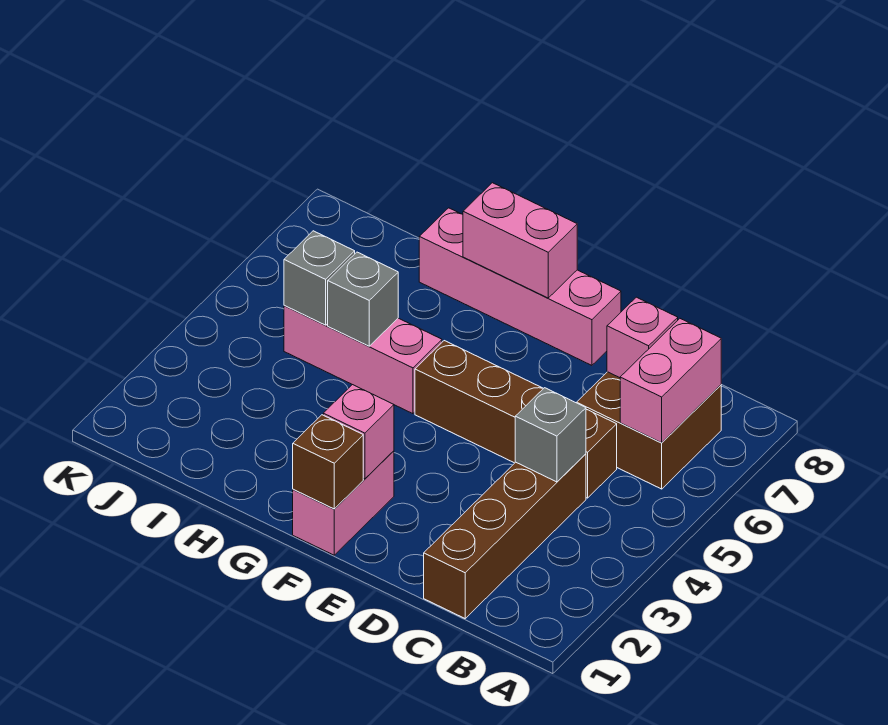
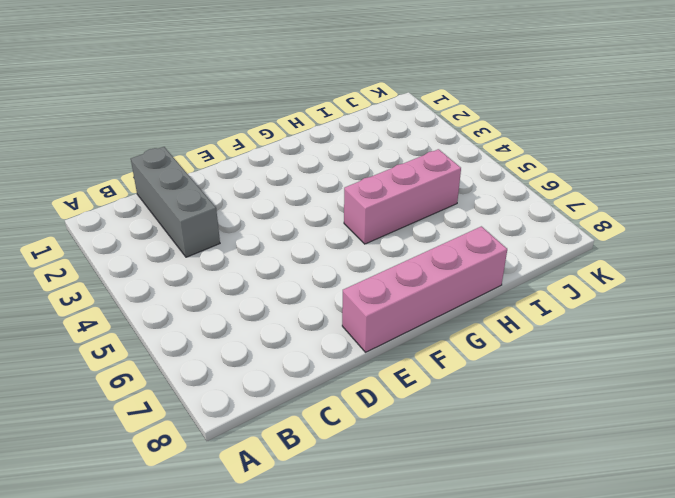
grey brick C1:C3 level 1 -> brown brick C1:C4 level 1
none -> brown brick B6:C7 level 1
none -> brown brick C5:F5 level 1
none -> pink brick F1:F2 level 1

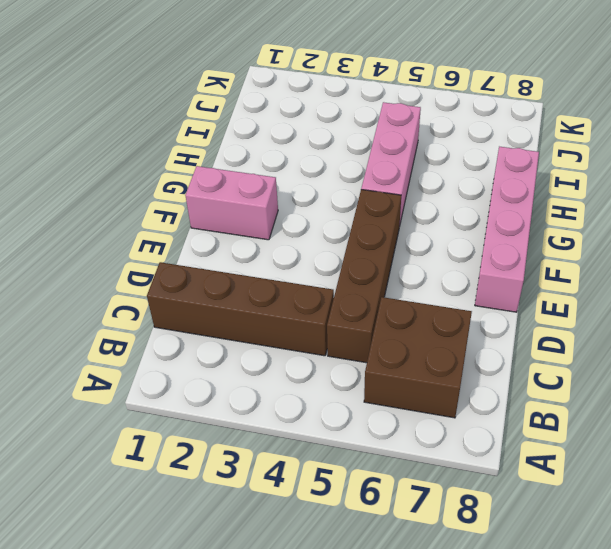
none -> pink brick B6:B7 level 2
none -> grey brick C4 level 2
none -> pink brick C7 level 2

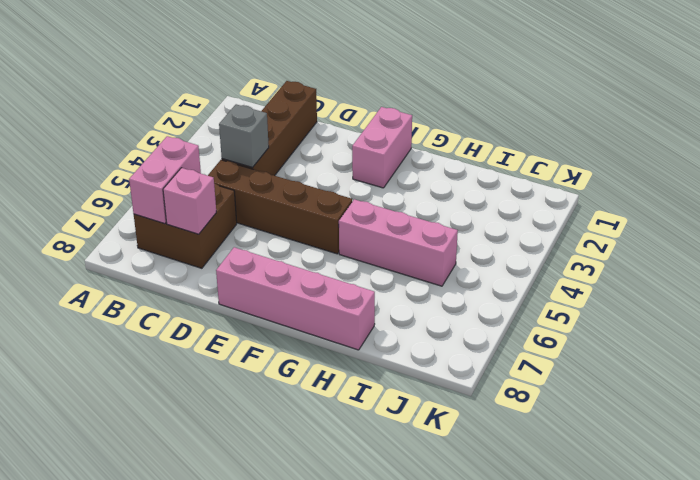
none -> brown brick F1 level 2
none -> pink brick F2 level 2
none -> pink brick F8:G8 level 2

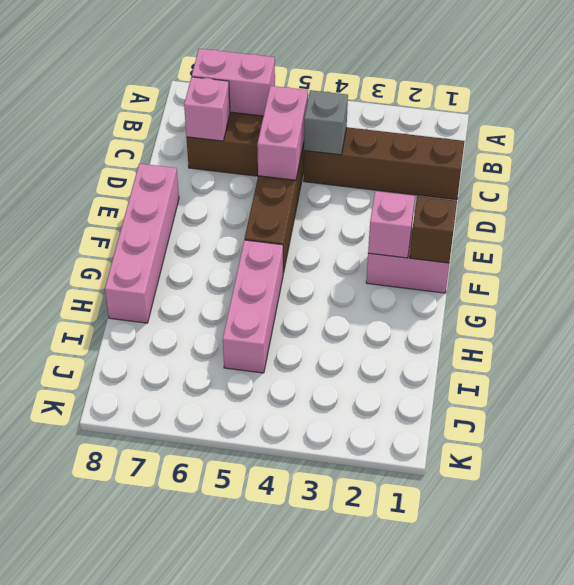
pink brick C5:D5 level 2 -> pink brick F8:G8 level 2
none -> grey brick H5 level 2
none -> grey brick I5 level 2

